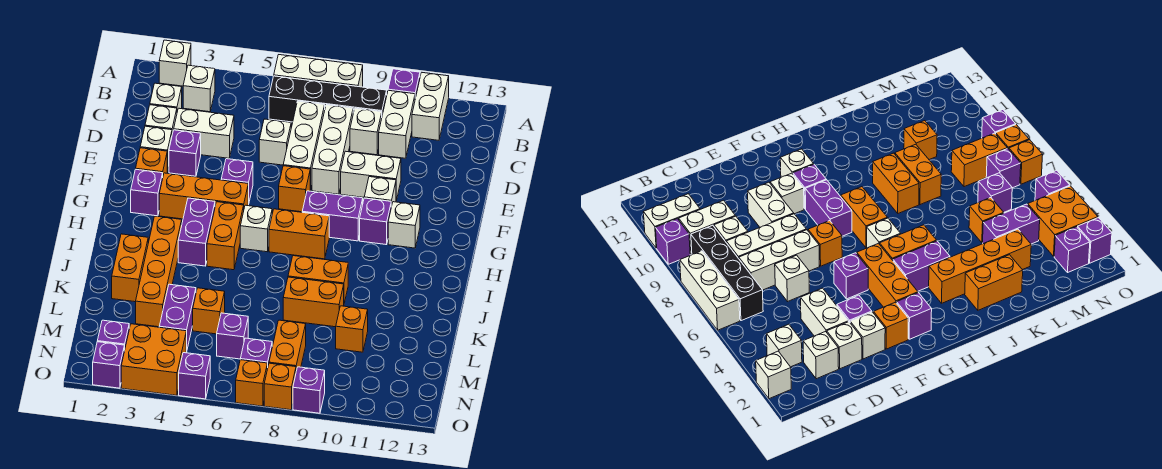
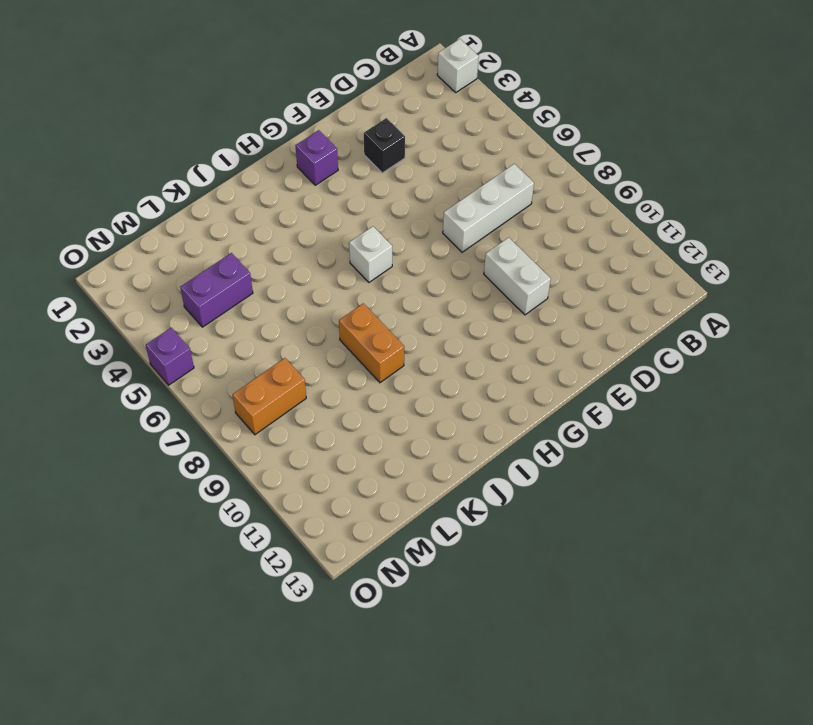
black brick E3 level 1 -> purple brick E3 level 1
none -> white brick A6:A8 level 1
none -> purple brick A10 level 1
none -> white brick A11:B11 level 1
none -> white brick B3 level 1

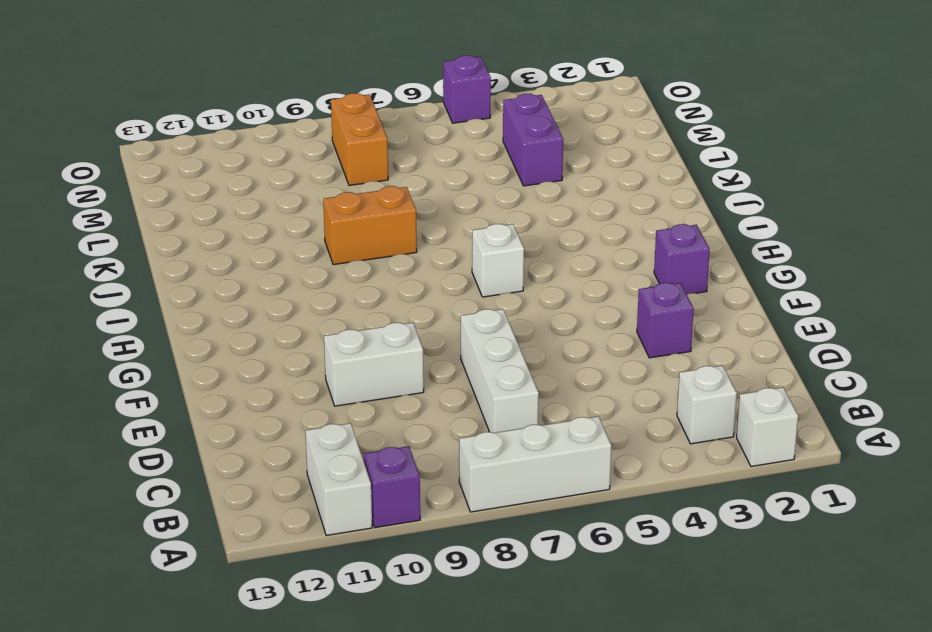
none -> black brick B6:B9 level 1
none -> white brick B10:C10 level 1
none -> white brick C2 level 1
none -> white brick C8:E8 level 1

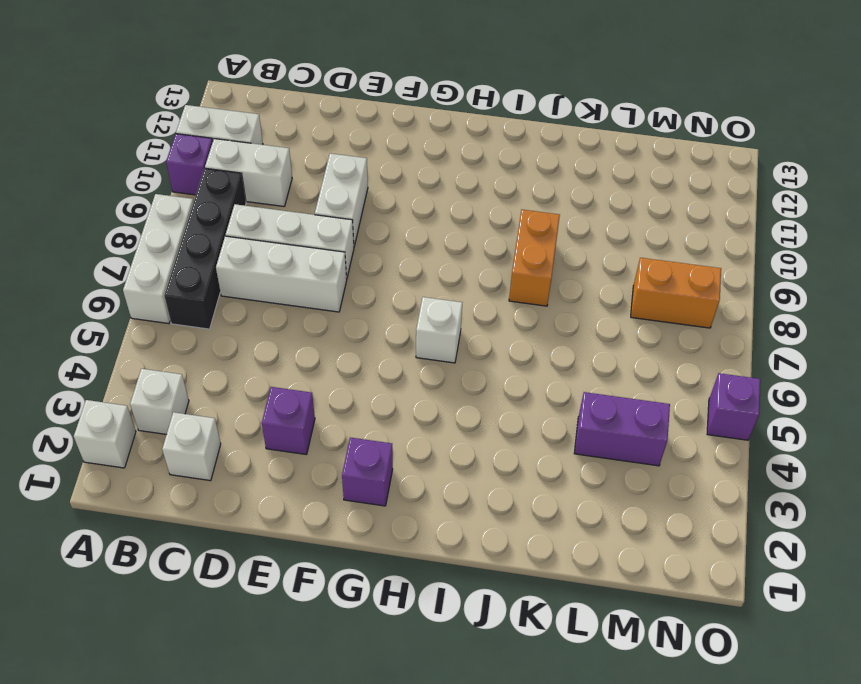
none -> white brick C9 level 1
none -> white brick D2 level 1
none -> white brick D3:D4 level 1
none -> white brick D6 level 1

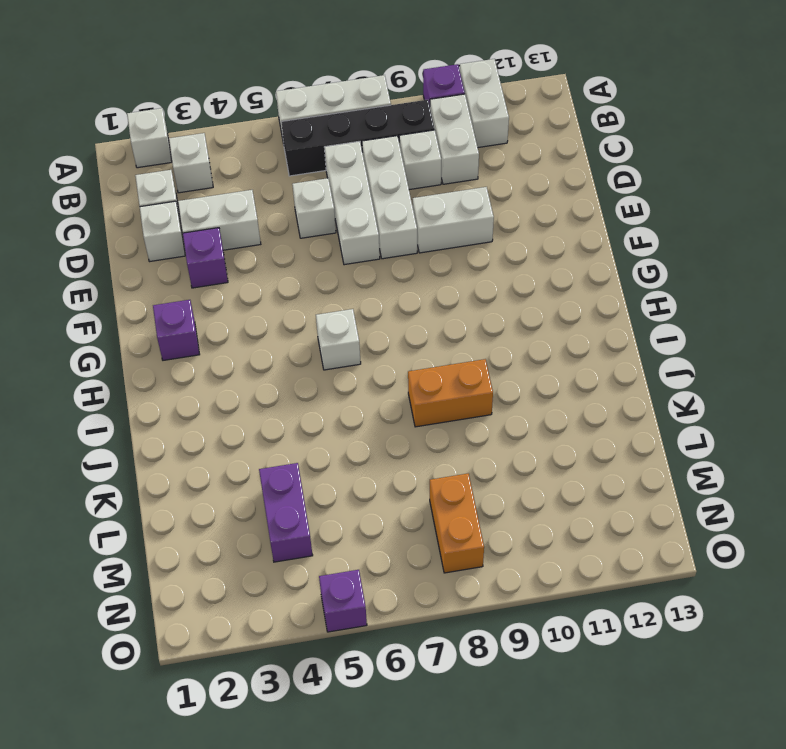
none -> white brick E2 level 1
none -> orange brick F2 level 1
none -> purple brick F5 level 1
none -> orange brick F7 level 1

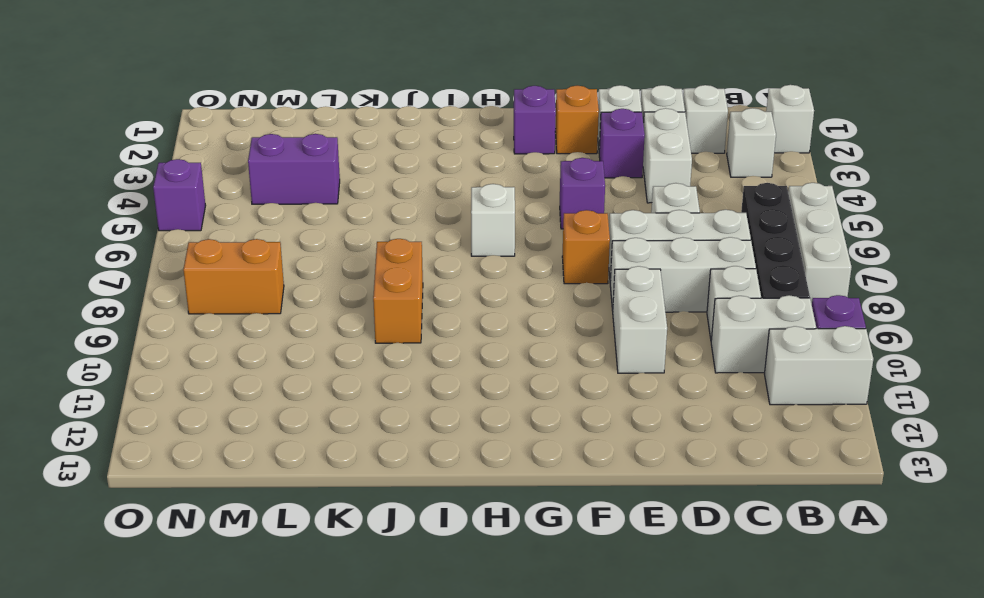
none -> white brick F10 level 1
none -> orange brick G3:G5 level 1
none -> purple brick G8:G9 level 1
none -> purple brick G10 level 1

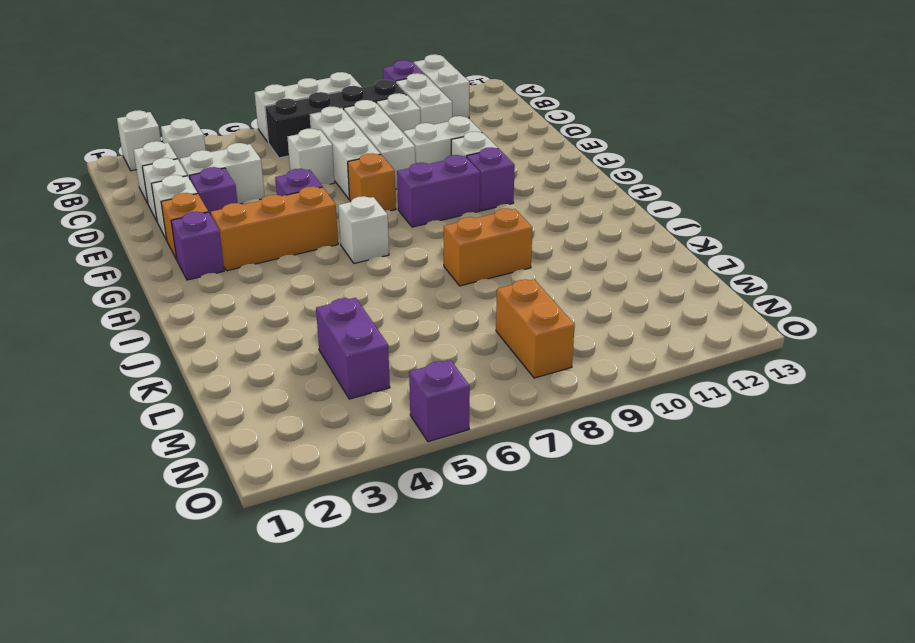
none -> white brick G11 level 1
none -> purple brick H4:I4 level 1
none -> orange brick H5:I5 level 1
none -> orange brick H7:H8 level 1

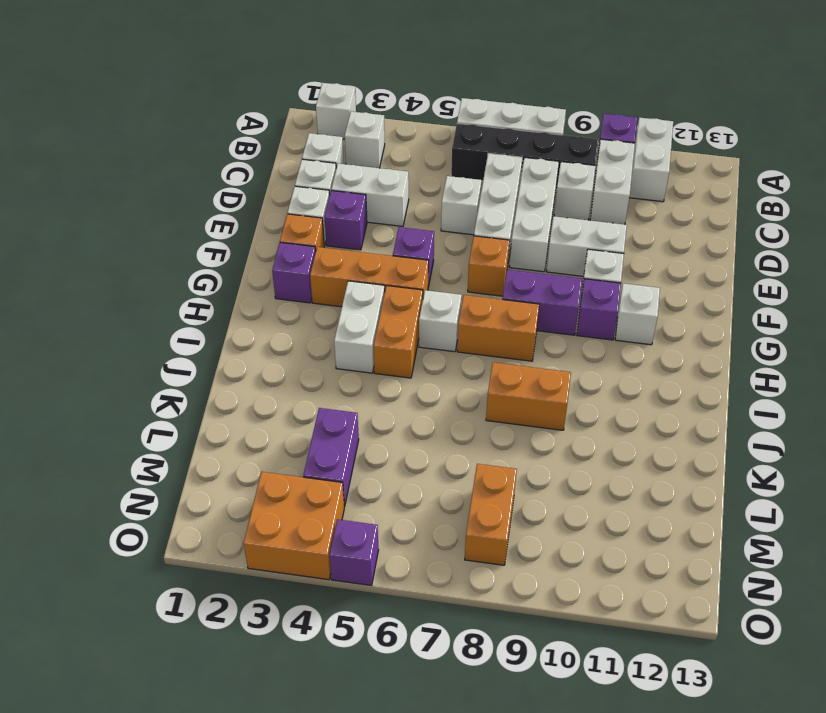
white brick H4:I4 level 1 -> purple brick H4:I4 level 1
none -> orange brick I3:L3 level 1
none -> orange brick J2:K2 level 1
none -> orange brick K8:K9 level 1
none -> orange brick L5 level 1

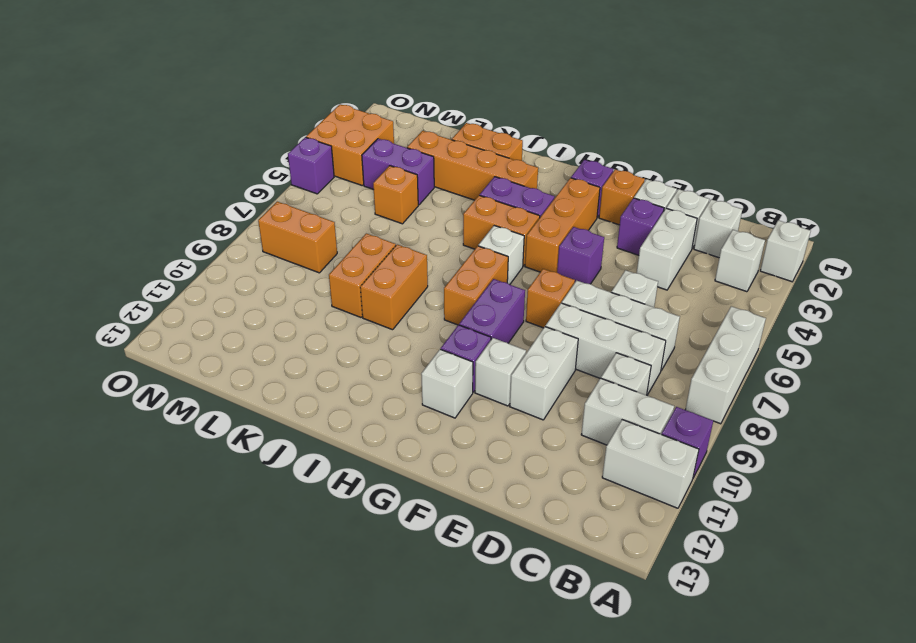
none -> black brick B6:B9 level 1
none -> orange brick L10 level 1
none -> purple brick M6 level 1
none -> purple brick N2 level 1

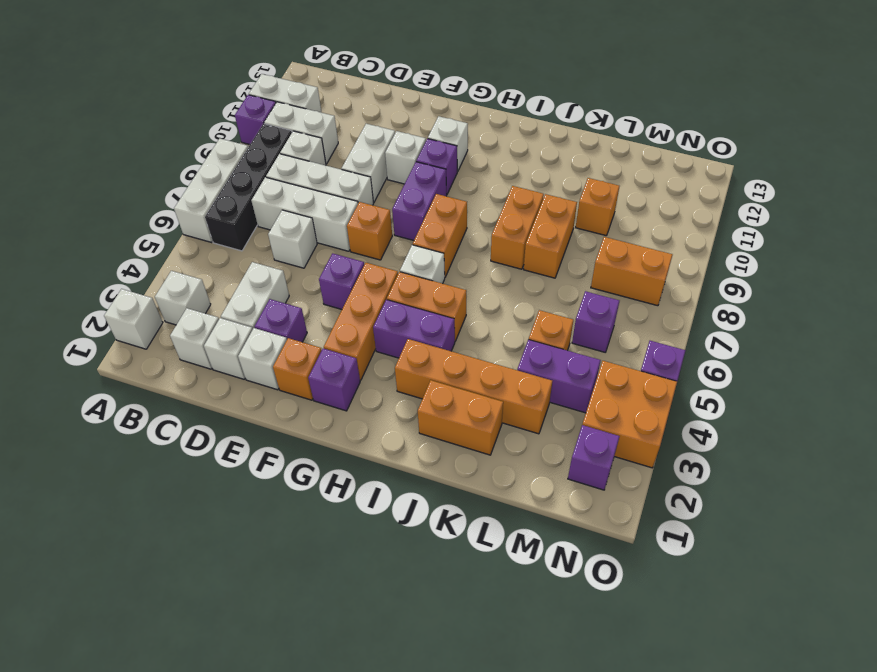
none -> purple brick N7 level 1
none -> purple brick O2 level 1
none -> orange brick O7 level 1
none -> orange brick O8 level 1

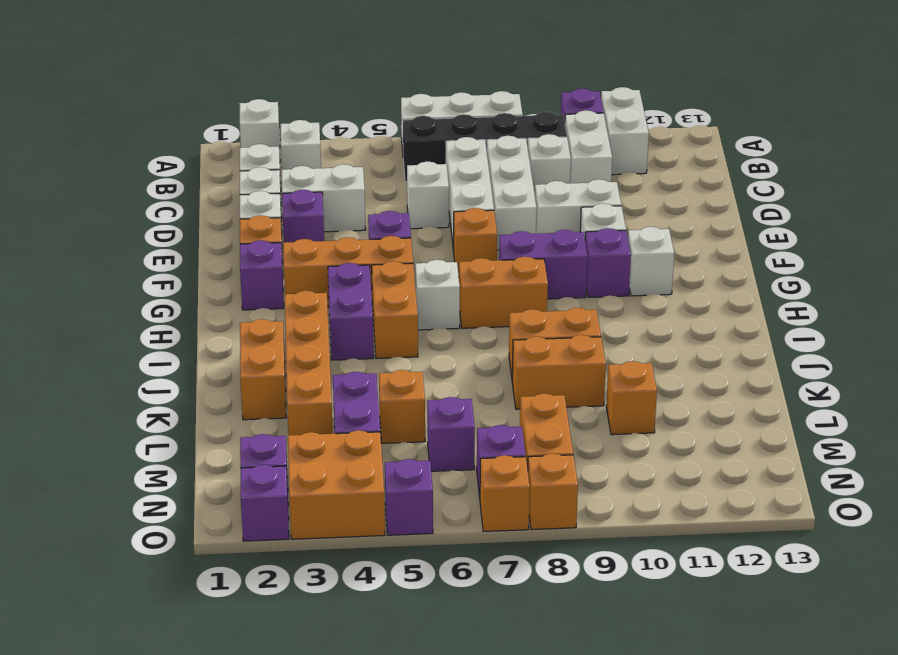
none -> purple brick O9 level 1

